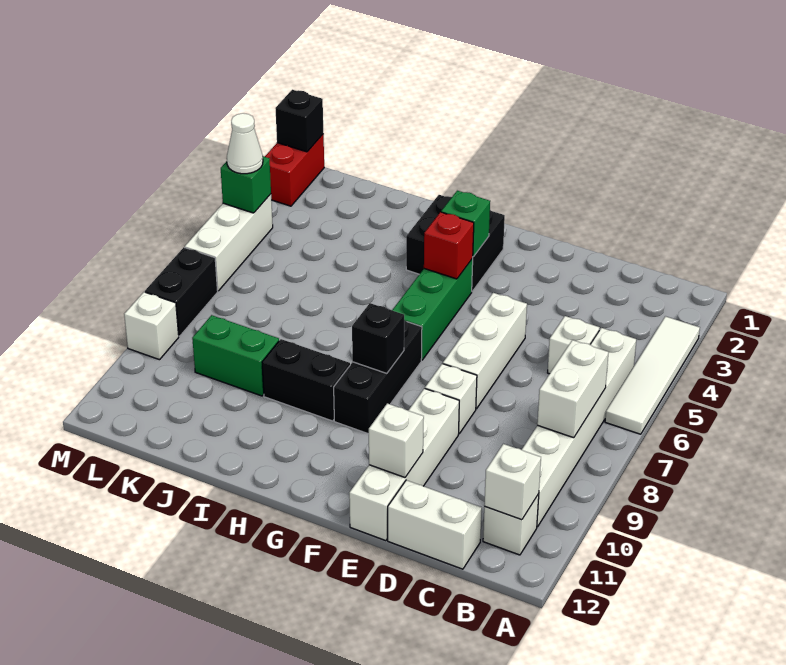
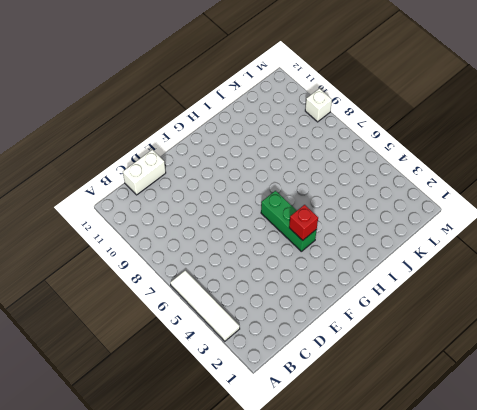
none -> white brick B5:B10 level 1
none -> white brick B11 level 1
none -> white brick C5 level 1

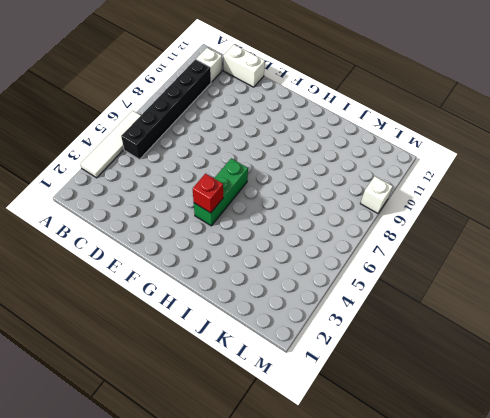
black brick B5:B10 level 1 -> white brick B5:B10 level 1
none -> white brick C5 level 1
none -> white brick E5:E7 level 1
none -> white brick E8 level 1

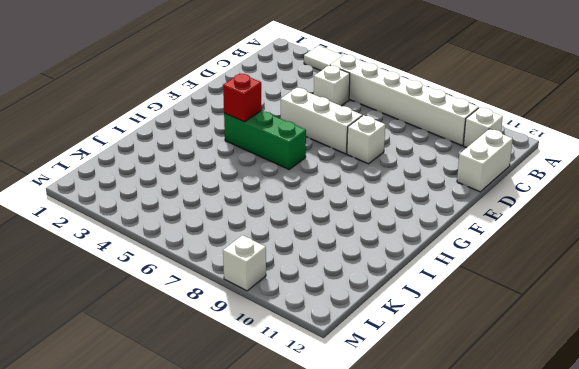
none -> white brick E9:E12 level 1
none -> black brick G2:H3 level 1
none -> black brick G7:G9 level 1

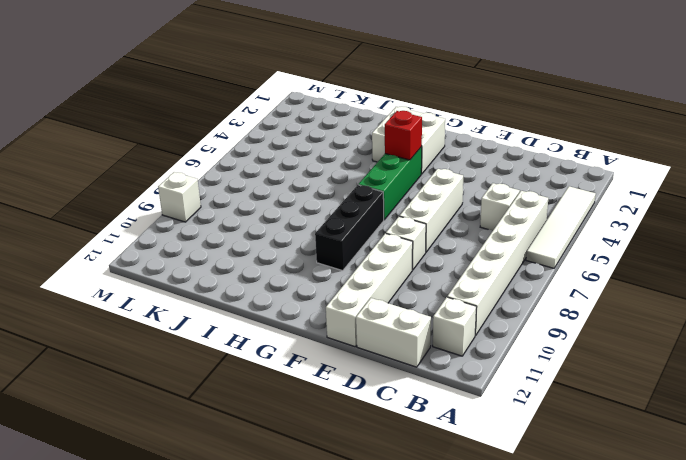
white brick G2:H3 level 1 -> black brick G2:H3 level 1
none -> black brick H9:I9 level 1
none -> green brick J9:K9 level 1
none -> red brick M1:M2 level 1

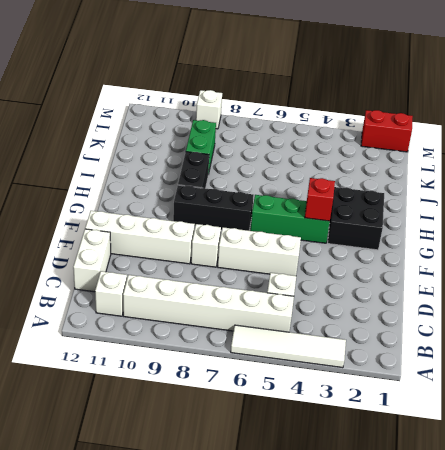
none -> white brick M4:M6 level 1
none -> black brick M7:M8 level 1
none -> white brick B7:B8 level 2

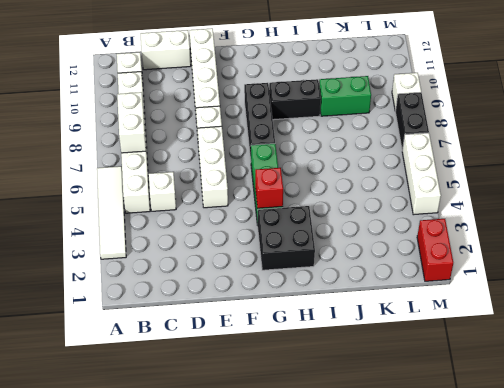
none -> white brick B11 level 2
none -> white brick E11 level 2
none -> green brick G3 level 2

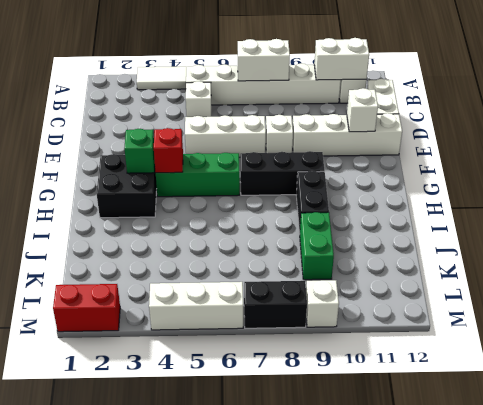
white brick B10:B11 level 2 -> white brick B11 level 2
none -> black brick G8 level 2
none -> black brick M1 level 2
none -> green brick M4 level 2

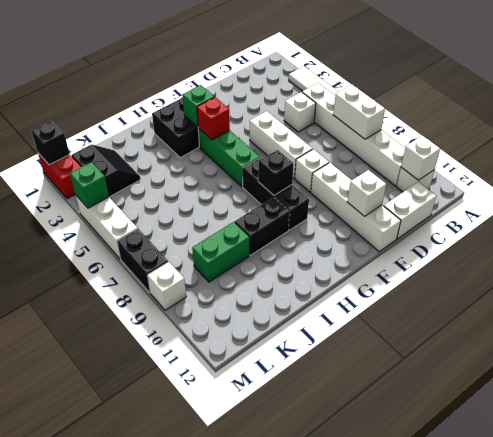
black slope K2:L3 level 1 top L -> none
none -> white cone M4 level 3

